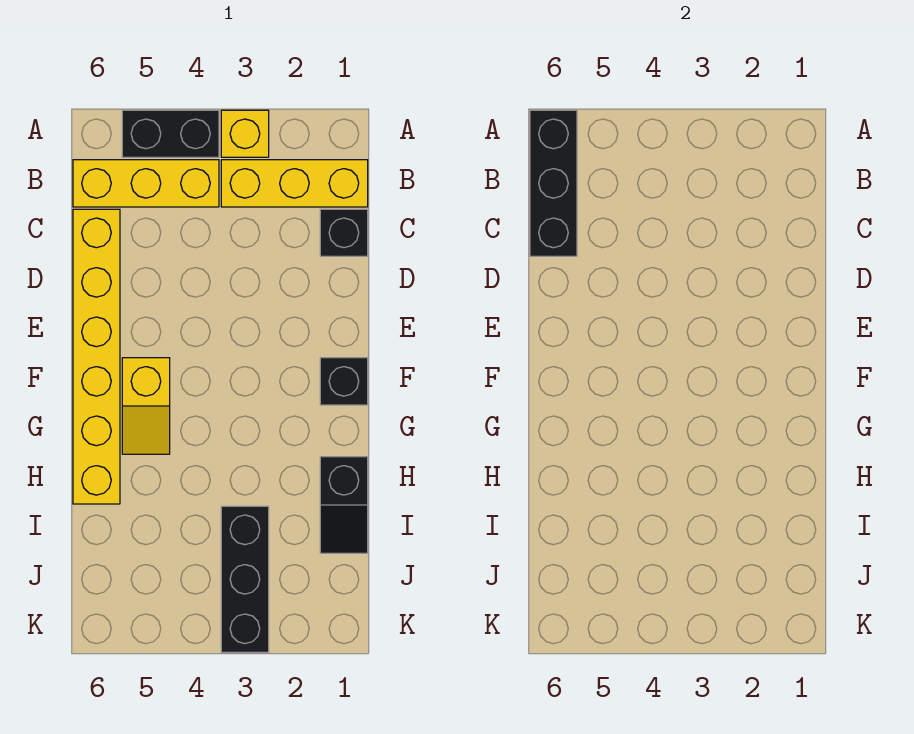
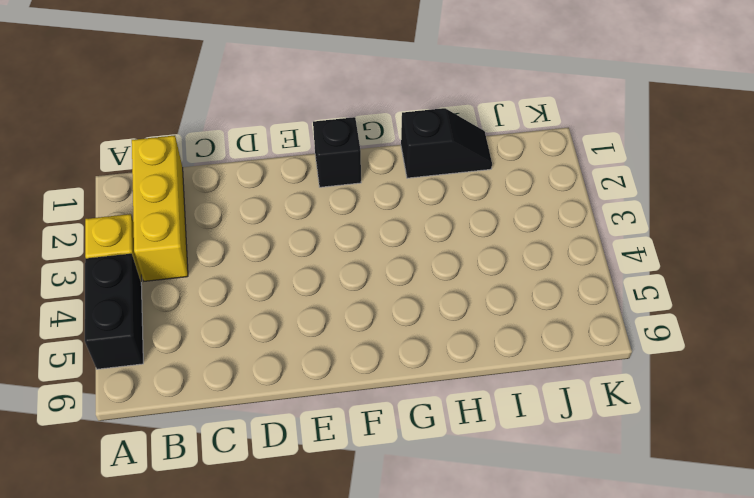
none -> yellow brick B4:B6 level 1
none -> black brick C1 level 1

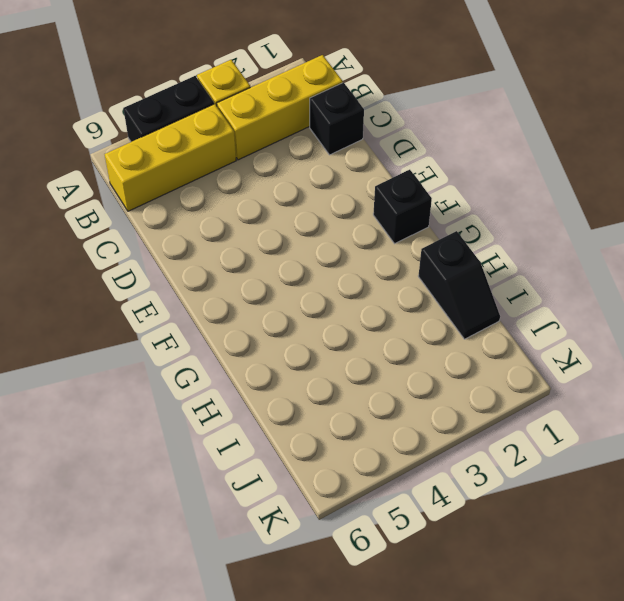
none -> yellow brick C6:H6 level 1
none -> yellow slope F5:G5 level 1 top F

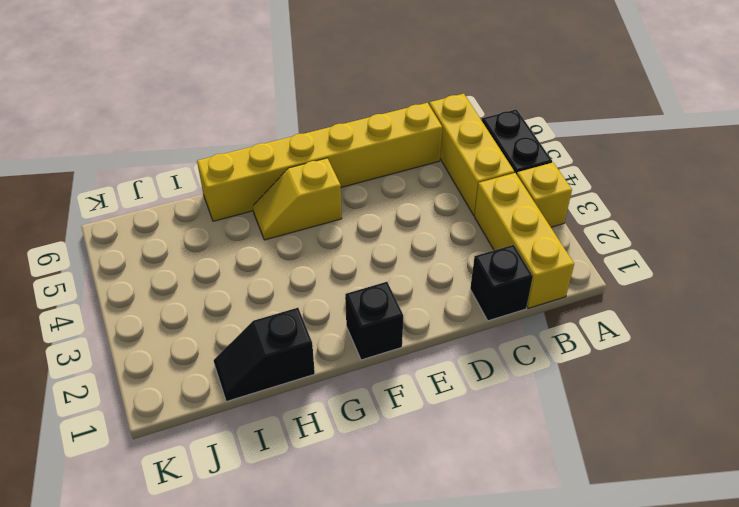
none -> black brick I3:K3 level 1
none -> black brick A6:C6 level 2

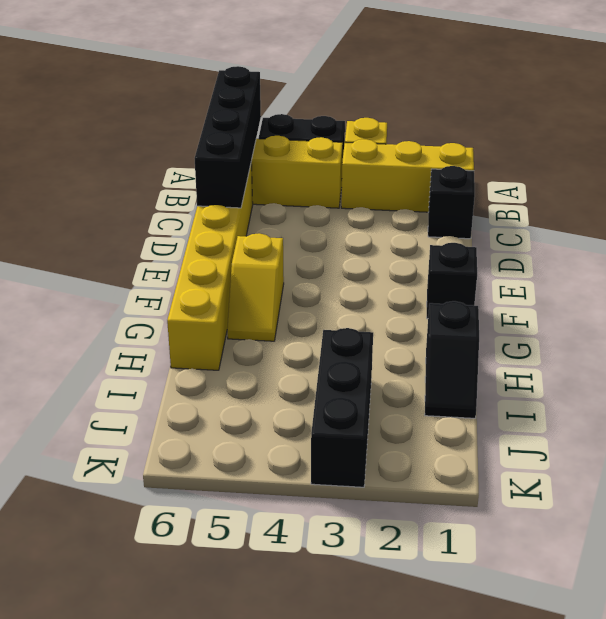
black brick A6:D6 level 2 -> black brick A6:C6 level 2

